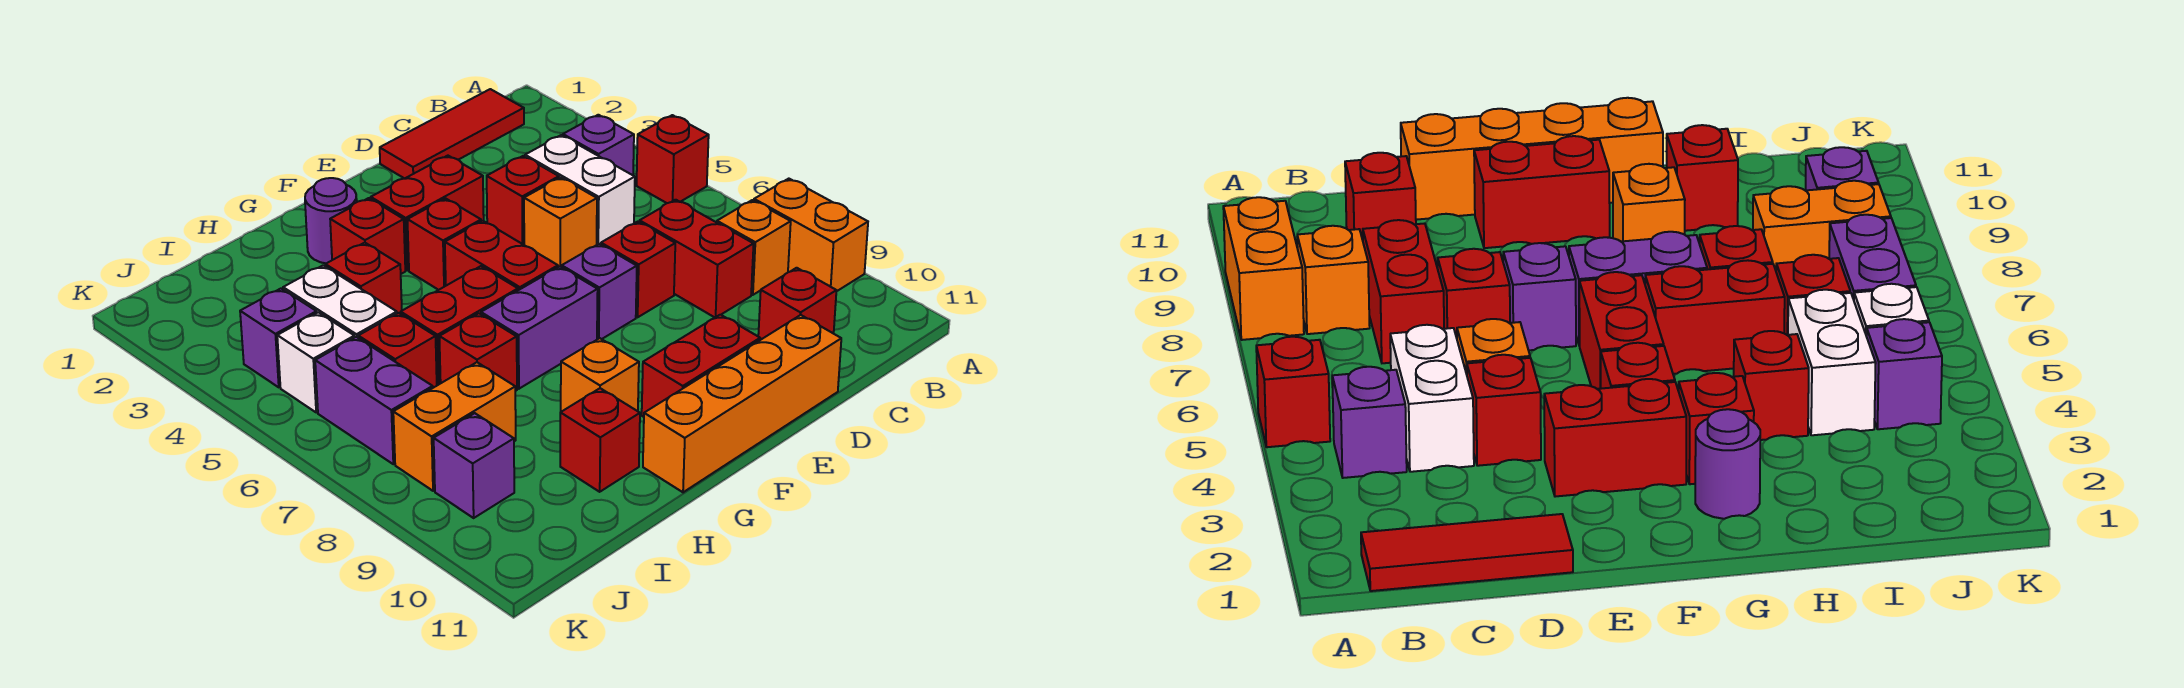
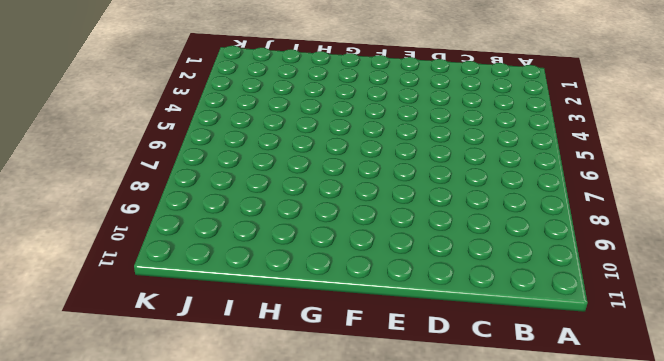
none -> red brick A5 level 1
none -> orange brick A8:A9 level 1
none -> red tile B1:D1 level 1
none -> purple brick B4 level 1

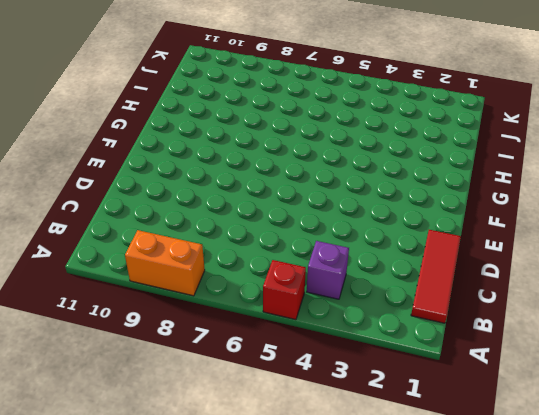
none -> orange brick B8 level 1
none -> white brick C4:C5 level 1
none -> red brick C7:C8 level 1
none -> red brick C10 level 1

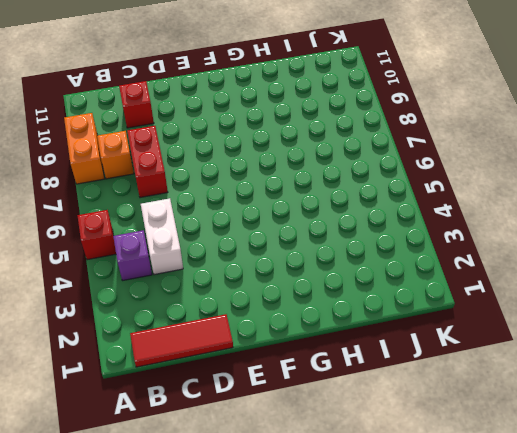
none -> red brick D4 level 1
none -> orange brick D5 level 1
none -> red brick D7 level 1
none -> orange brick D11:G11 level 1

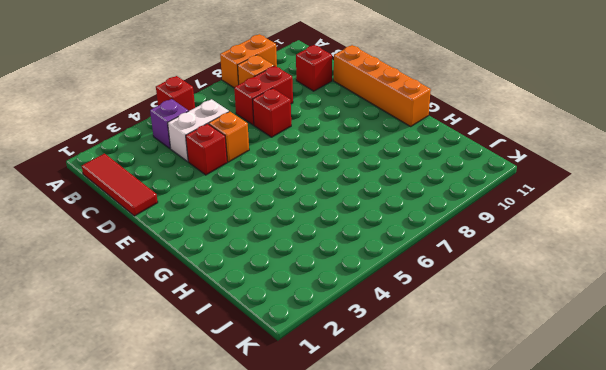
none -> red brick E3:F3 level 1
none -> purple brick E7 level 1
none -> red brick E10:F10 level 1
none -> red brick F4 level 1

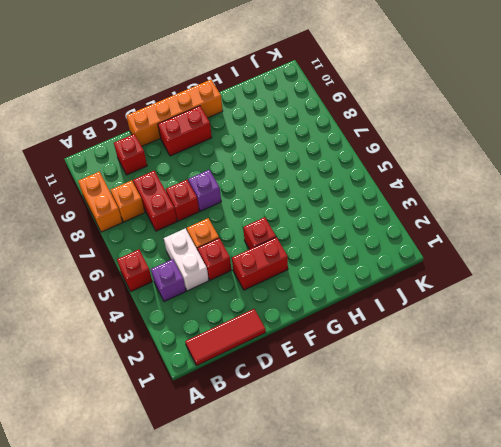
none -> red brick F5:F6 level 1
none -> purple brick F7:G7 level 1
none -> purple round brick G2 level 1
none -> red brick G3 level 1

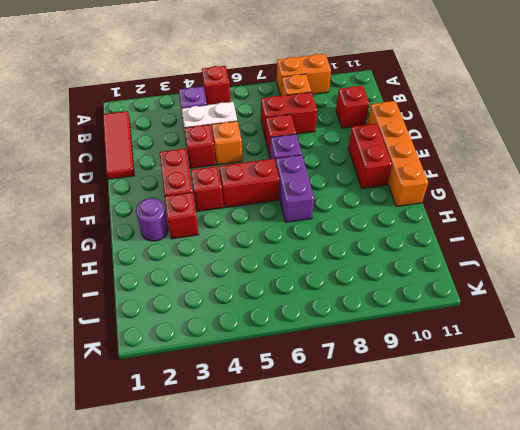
none -> red brick G6:H6 level 1
none -> orange brick G9 level 1
none -> red brick H4 level 1
none -> red brick H7 level 1

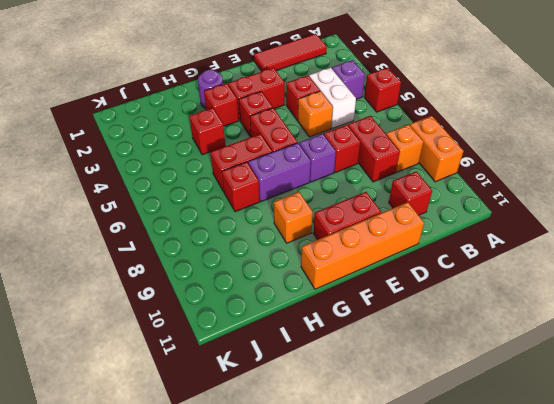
none -> red brick H10 level 1
none -> white brick I4:I5 level 1
none -> red brick I6 level 1
none -> orange brick I8:J8 level 1

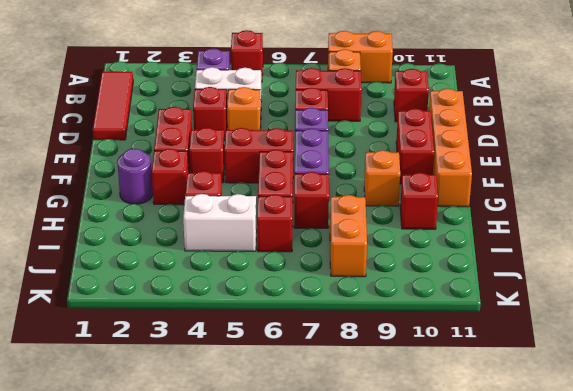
none -> purple brick J4 level 1
none -> white brick J5 level 1
none -> purple brick J6:J7 level 1
none -> purple brick J9 level 1

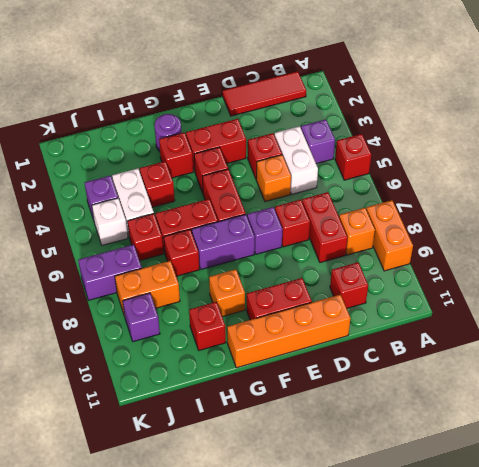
purple brick J7:K7 level 1 -> purple brick J6:J7 level 1

